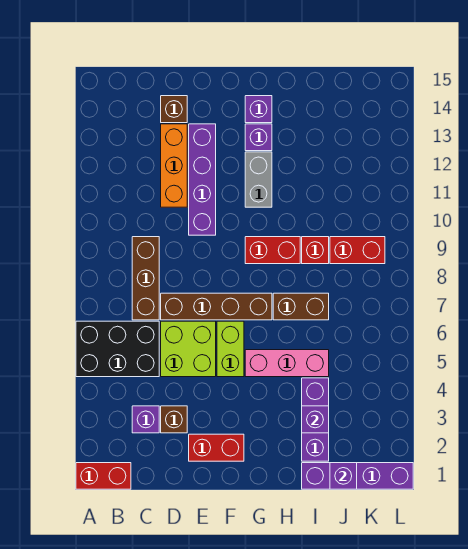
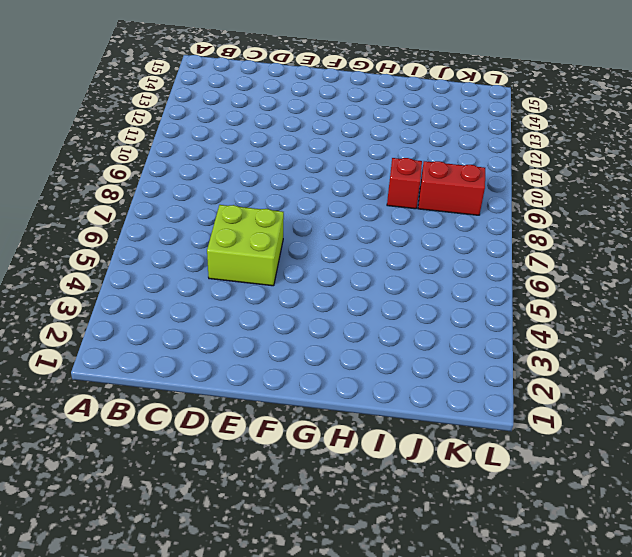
none -> red brick A1:B1 level 1
none -> black brick A5:C6 level 1
none -> purple brick C3 level 1

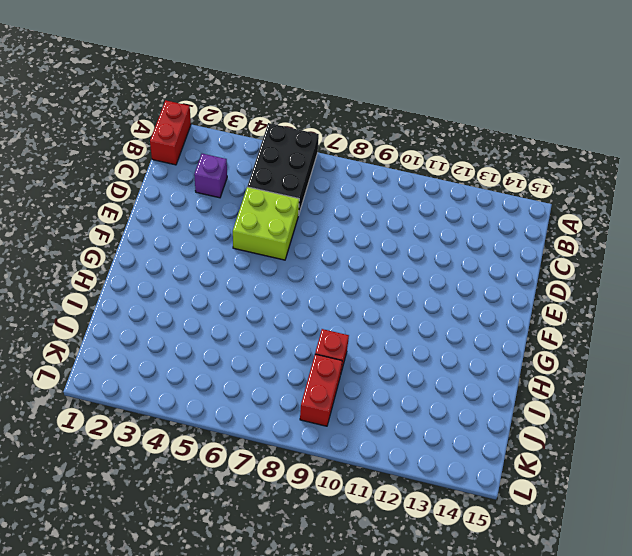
none -> brown brick C7:C9 level 1
none -> brown brick D3 level 1
none -> brown brick D7:G7 level 1

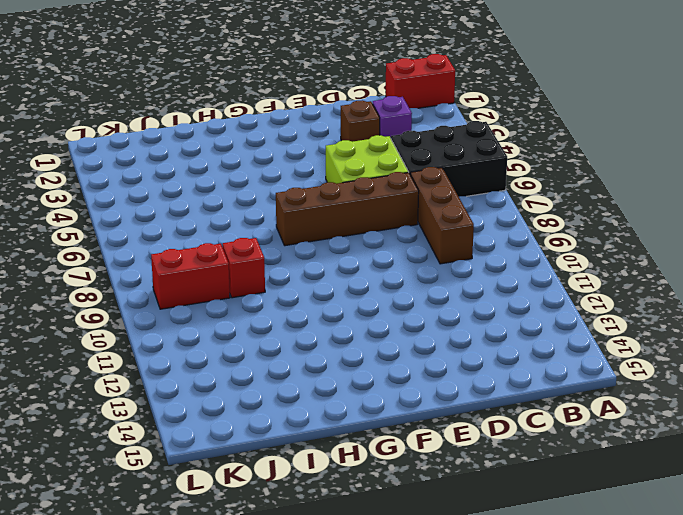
none -> orange brick D11:D13 level 1
none -> brown brick D14 level 1
none -> red brick E2:F2 level 1

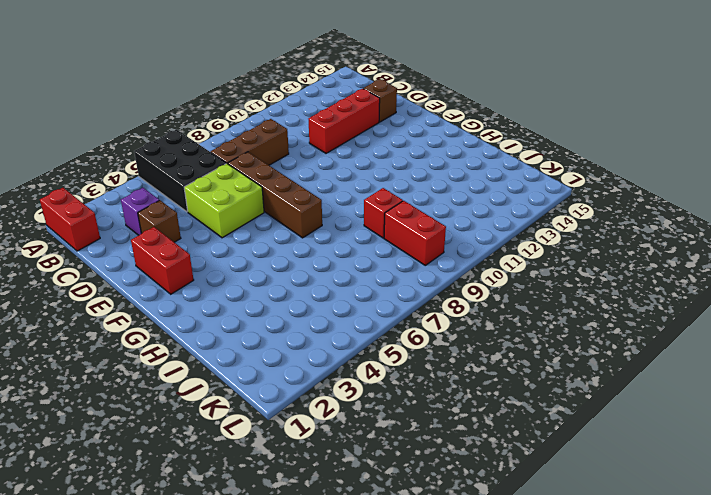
red brick D11:D13 level 1 -> orange brick D11:D13 level 1
none -> purple brick E10:E13 level 1
none -> lime brick F5:F6 level 1
none -> pink brick G5:I5 level 1

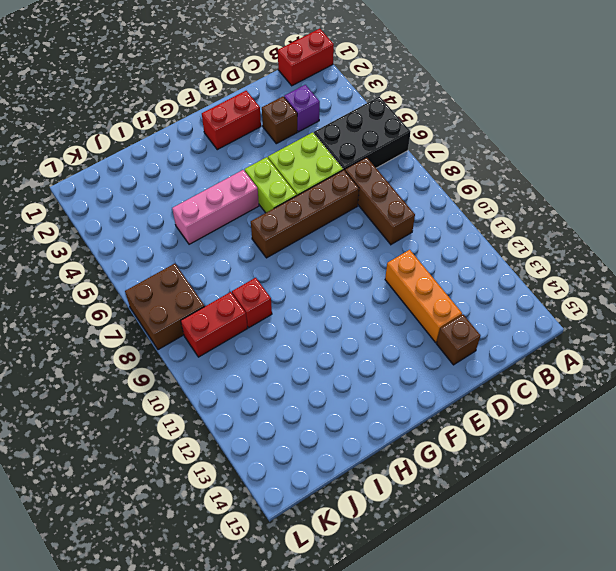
brown brick K7:L8 level 1 -> none
none -> purple brick E10:E13 level 1
none -> red brick G9:H9 level 1
none -> grey brick G11:G12 level 1

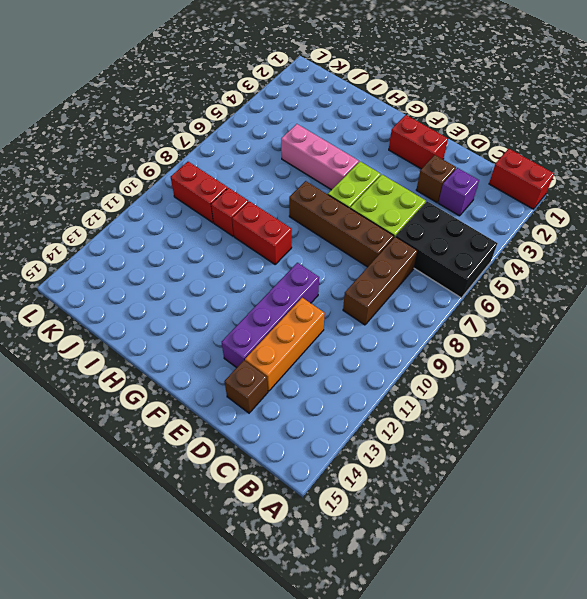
none -> grey brick G11:G12 level 1
none -> purple brick G13 level 1
none -> purple brick G14 level 1

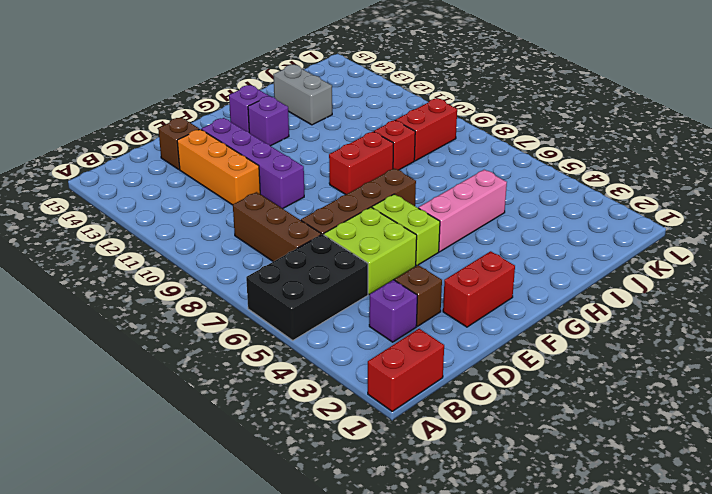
grey brick I13:I14 level 1 -> grey brick G11:G12 level 1
none -> brown brick H7:I7 level 1
none -> purple brick I1:L1 level 1
none -> purple brick I2:I4 level 1

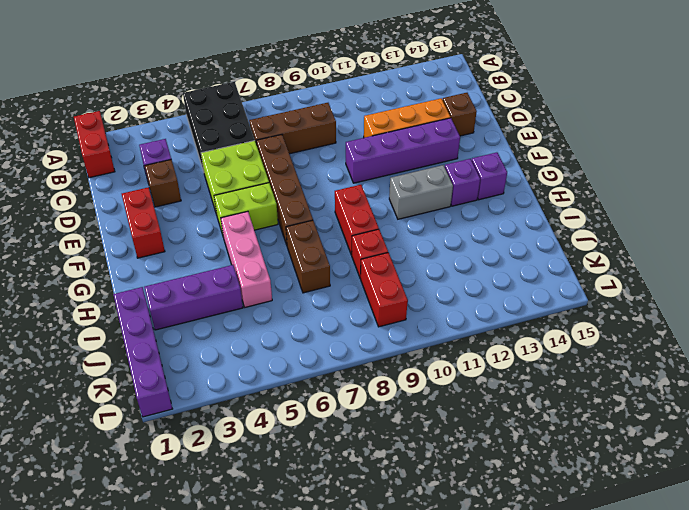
none -> purple brick I3 level 2
none -> purple brick J1 level 2

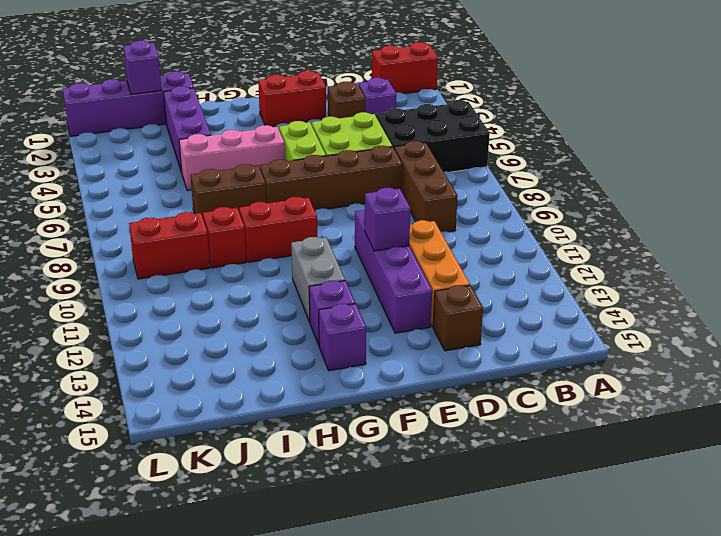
purple brick E11 level 2 -> purple brick I3 level 2

